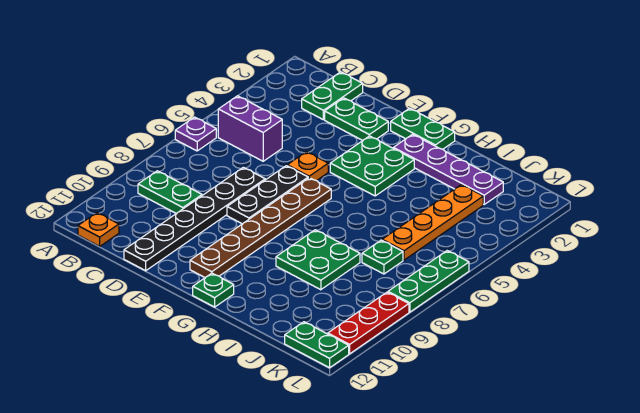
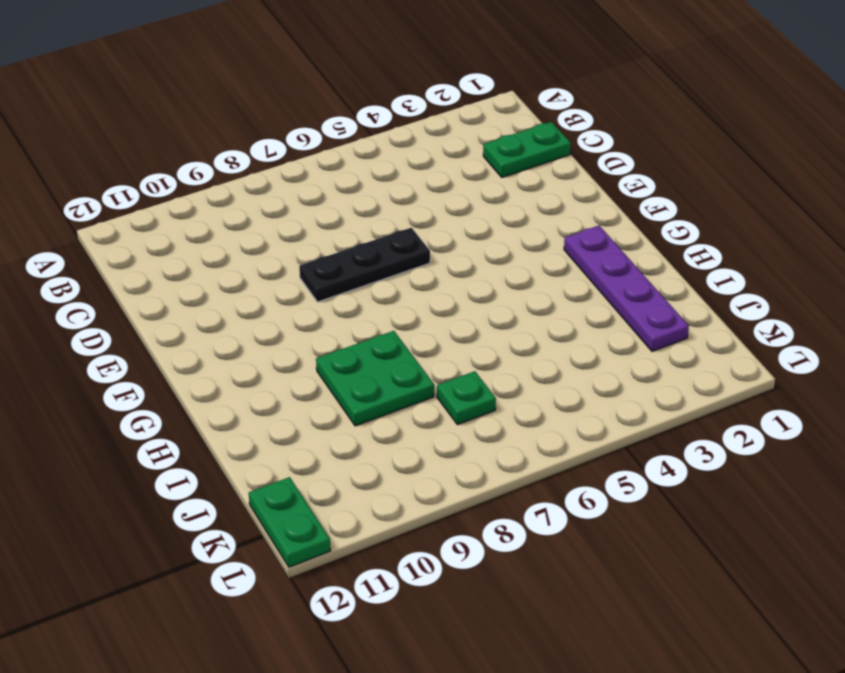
none -> purple plate A6 level 1
none -> purple brick B5:C5 level 1
none -> green plate B9:C9 level 1

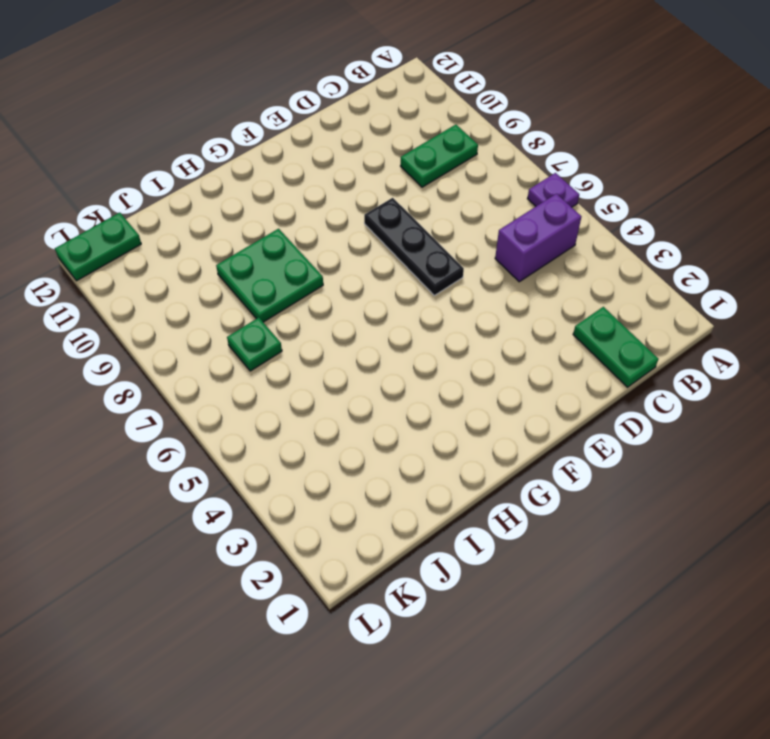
none -> orange plate B12 level 1
none -> green plate D2:E2 level 1
none -> black plate D7:D12 level 1

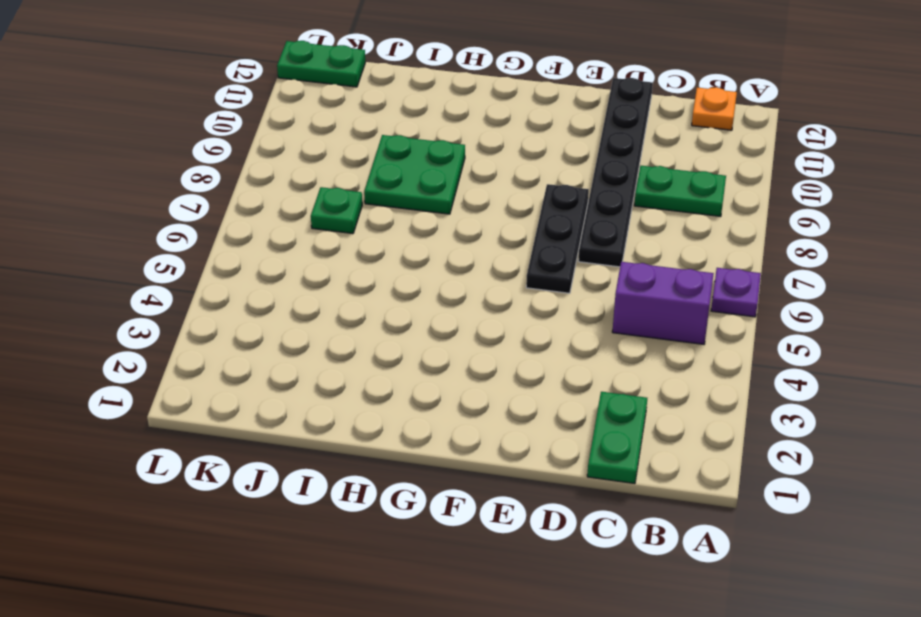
none -> green plate D2:E2 level 1
none -> orange plate E5 level 1
none -> green plate F1:G1 level 1

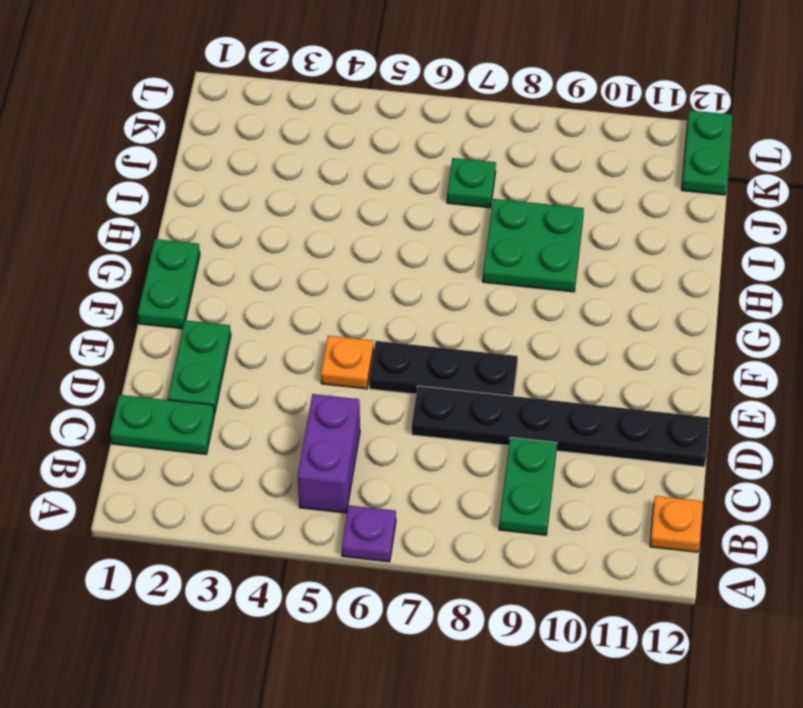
none -> green plate F3:G4 level 1
none -> brown plate F6:F11 level 1
none -> purple plate G2:J2 level 1

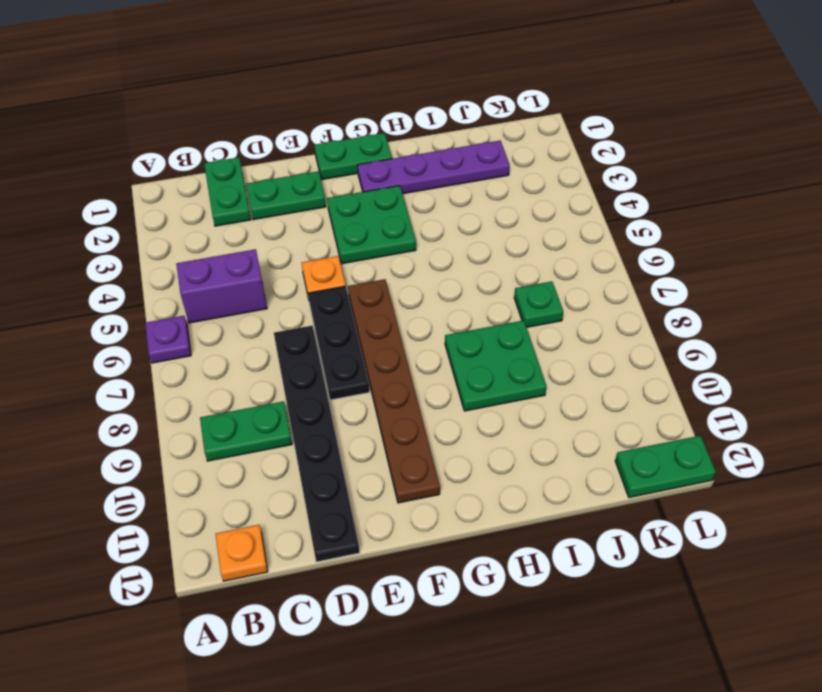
none -> green plate G12 level 1
none -> orange plate J3:J6 level 1
none -> green plate L6:L8 level 1

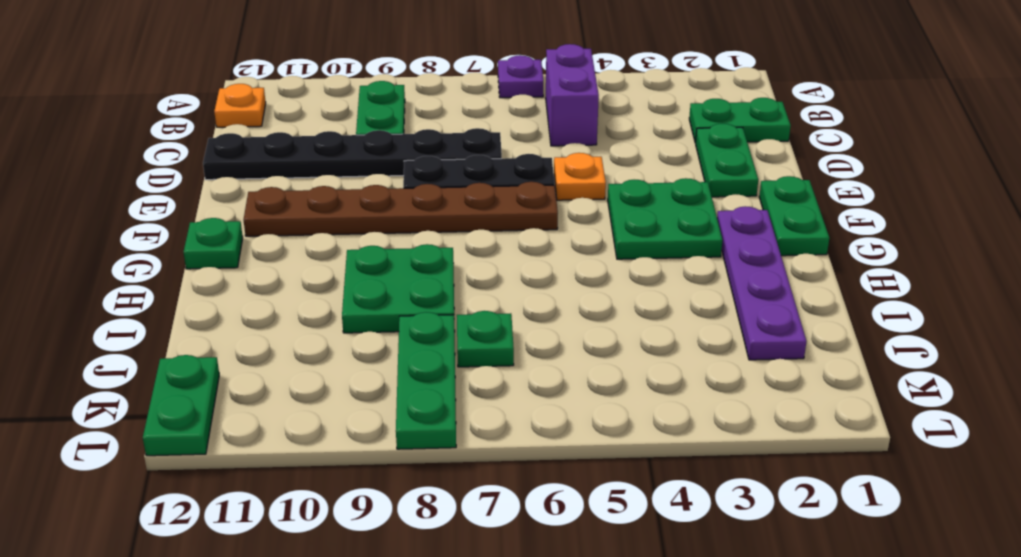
green plate J8:L8 level 1 -> green plate L6:L8 level 1
none -> orange plate J3:J6 level 1
none -> red plate L9:L11 level 1

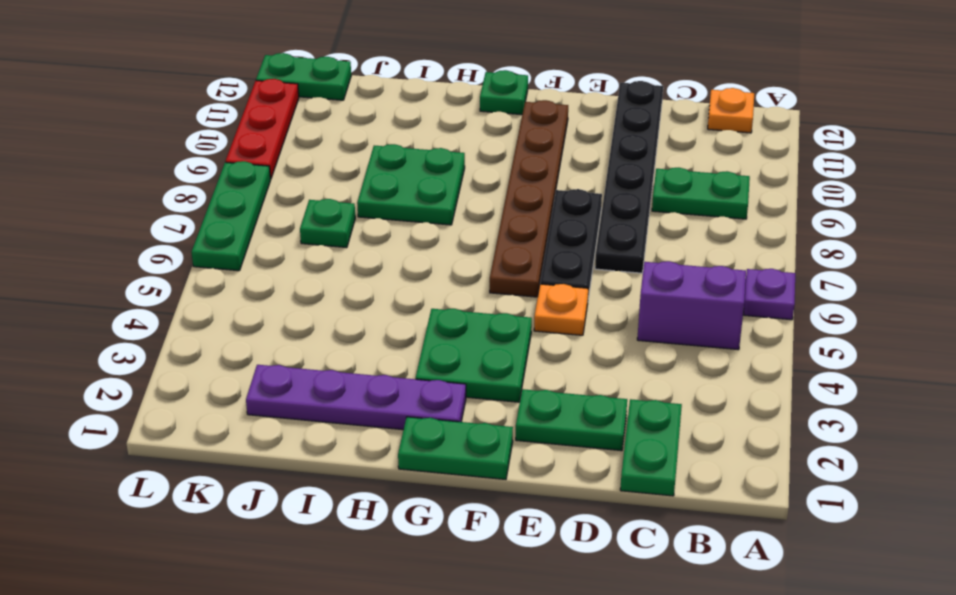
none -> orange plate J3:J6 level 1

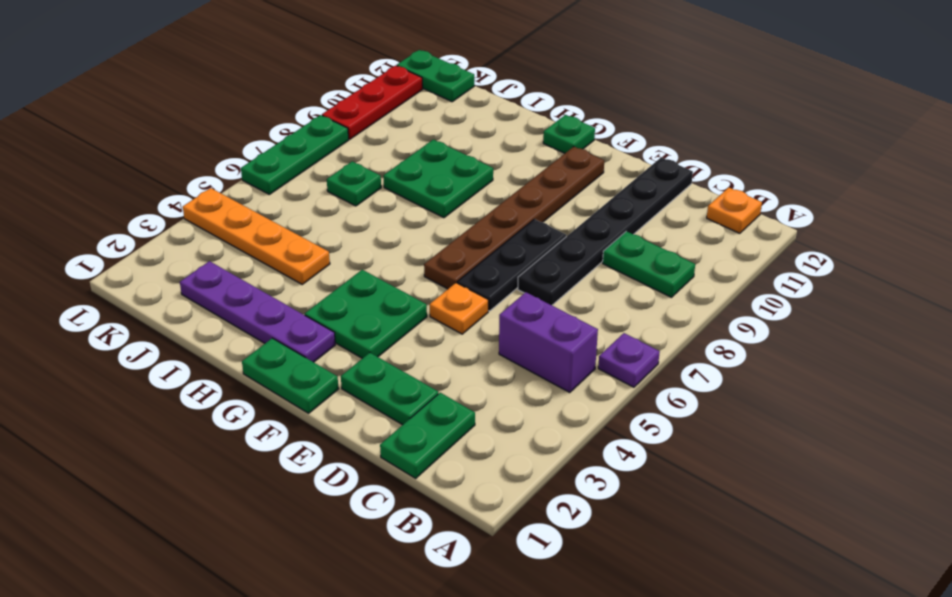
orange plate I4:L4 level 1 -> orange plate J3:J6 level 1

